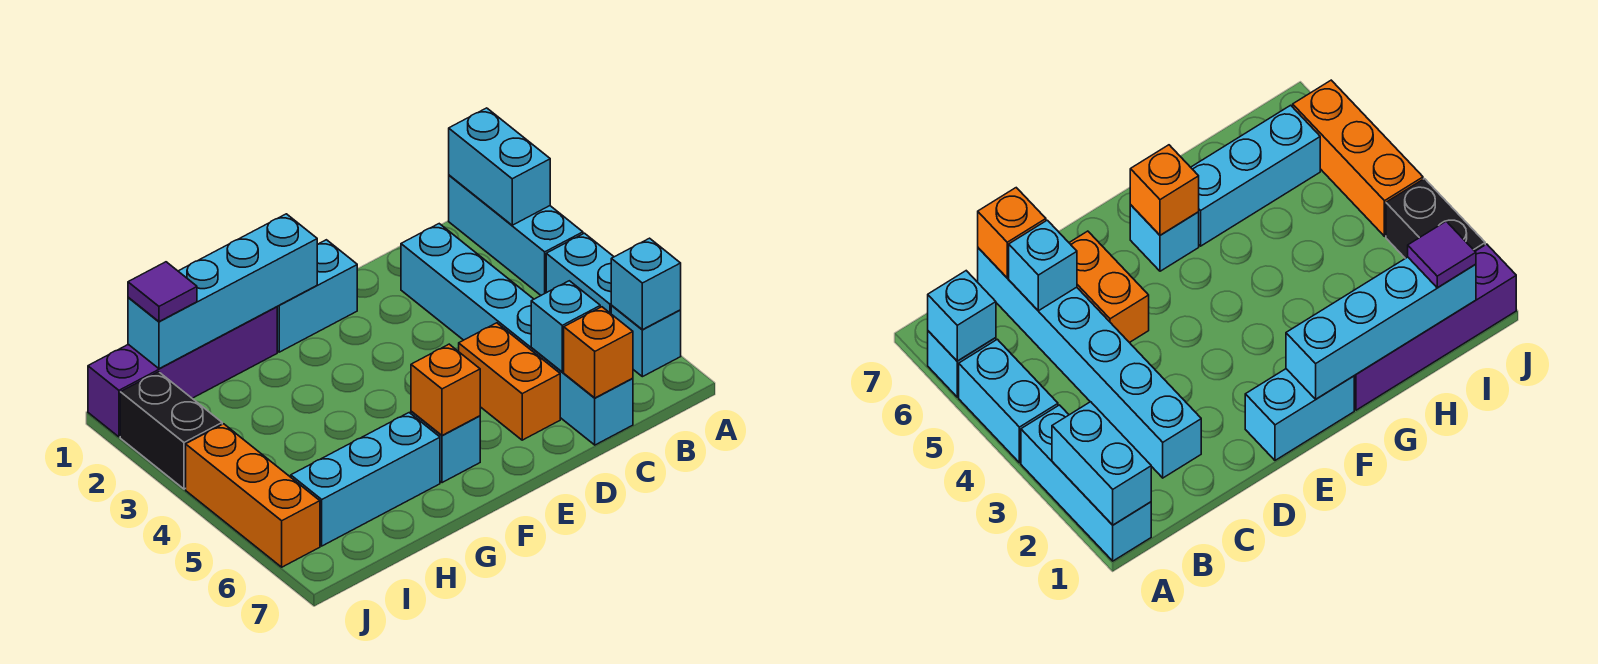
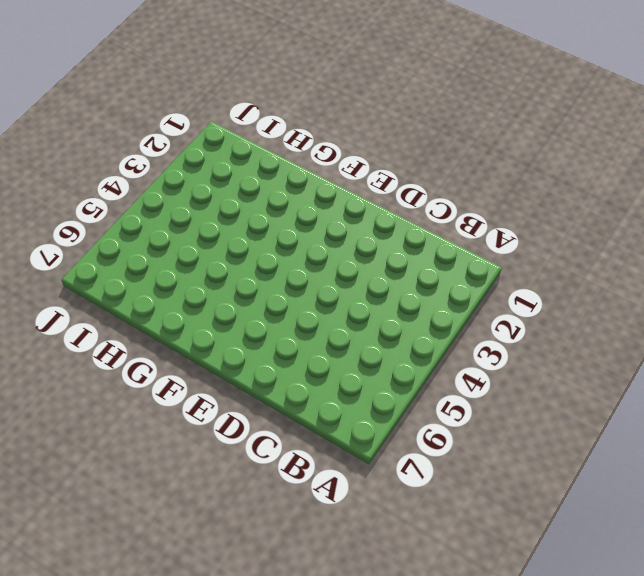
none -> cyan brick A1:A3 level 1
none -> cyan brick A4:A5 level 1
none -> cyan brick A6 level 1

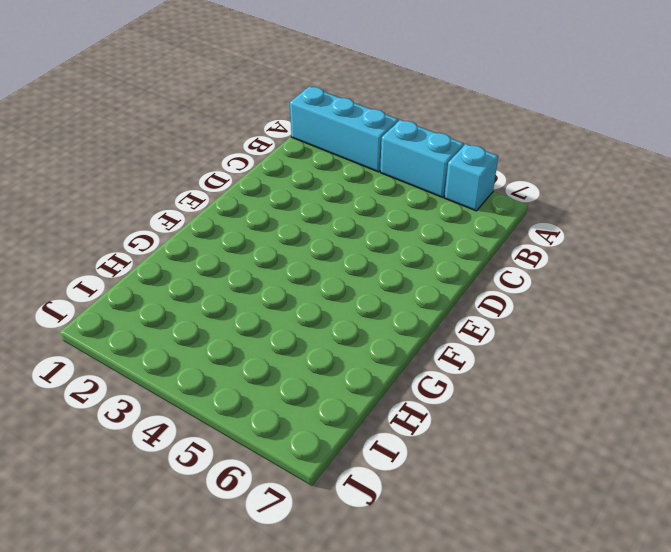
none -> cyan brick C2:C7 level 1
none -> orange brick D5:D6 level 1
none -> cyan brick E1:F1 level 1

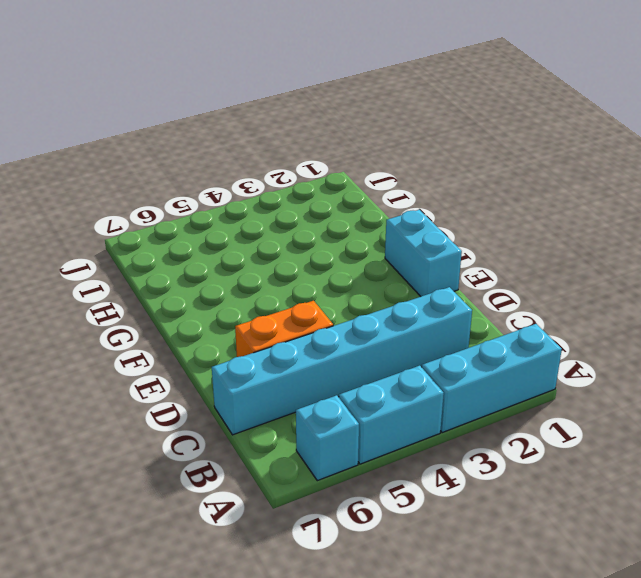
none -> cyan brick F6 level 1
none -> purple brick G1:J1 level 1
none -> cyan brick G6:I6 level 1

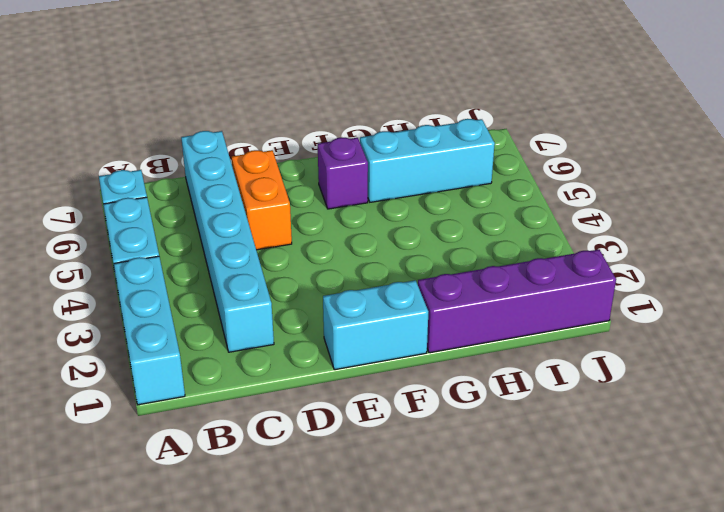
purple brick F6 level 1 -> cyan brick F6 level 1
none -> black brick J2:J3 level 1
none -> orange brick J4:J6 level 1
none -> cyan brick A1:A2 level 2

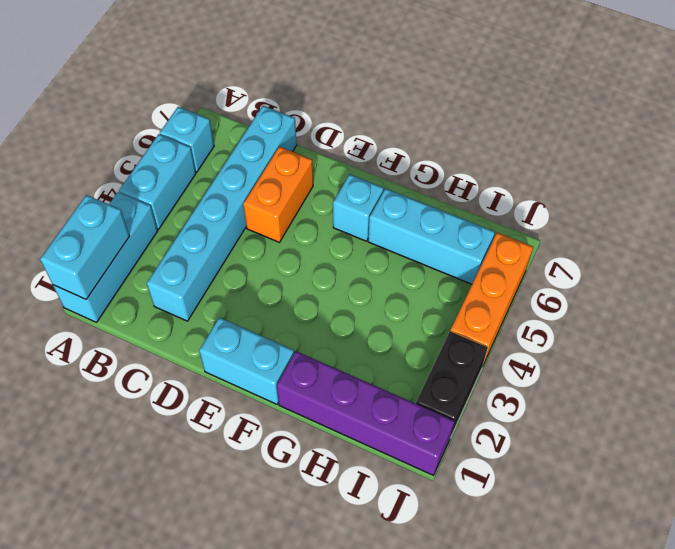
none -> cyan brick A6 level 2
none -> cyan brick C6 level 2
none -> orange brick C7 level 2

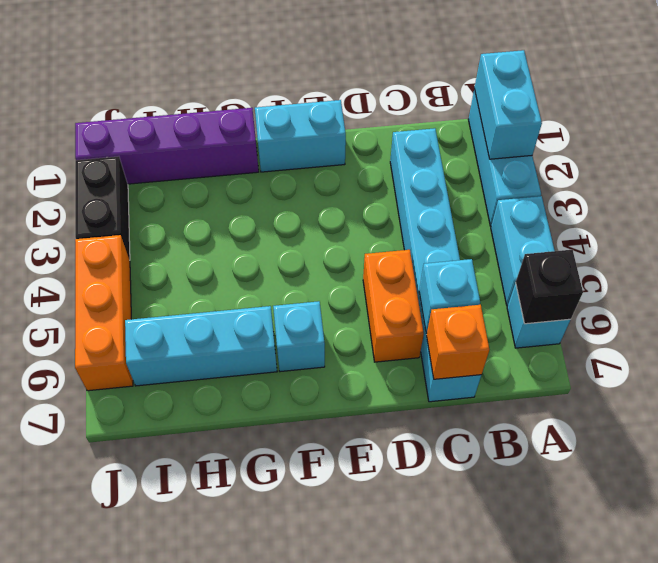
black brick A6 level 2 -> cyan brick A6 level 2
none -> cyan brick F1:I1 level 2
none -> orange brick F6 level 2
none -> purple tile I1 level 3

